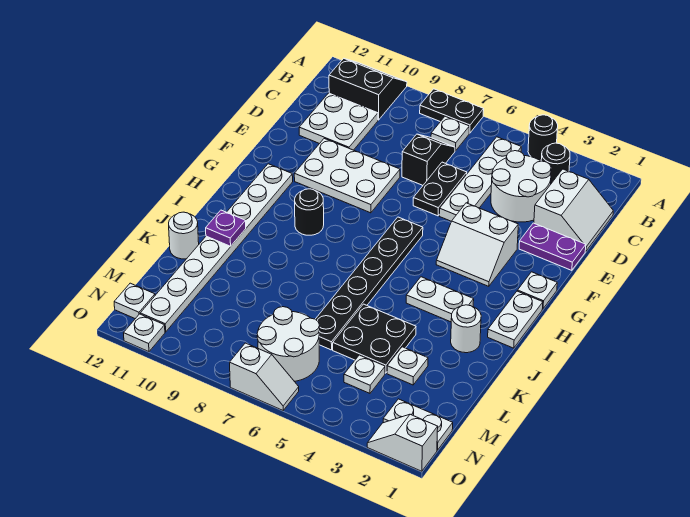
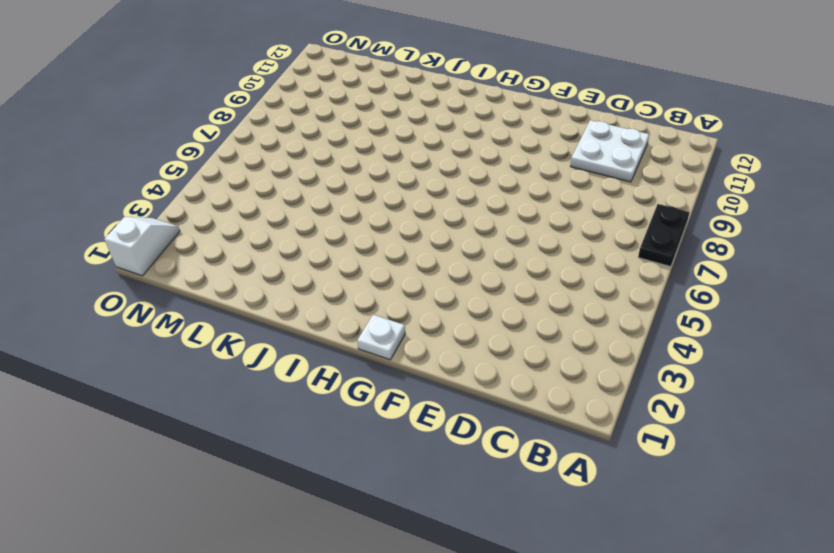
none -> black round brick A4 level 1
none -> black slope A10:B11 level 1 top B
none -> black round brick B3 level 1
none -> white plate B5:E5 level 1

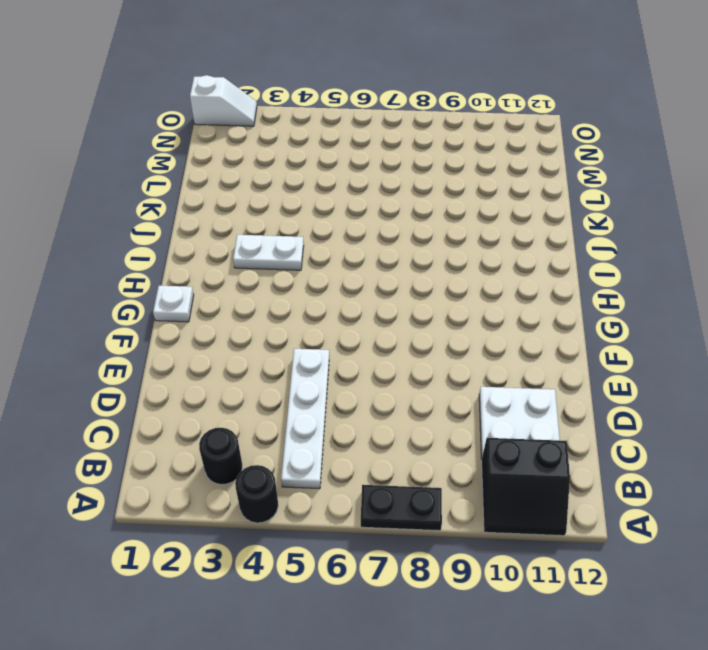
none -> white plate B7 level 1
none -> white slope C1:D2 level 1 top 2
none -> white round brick C3:D4 level 1
none -> black slope C7:D7 level 1 top D

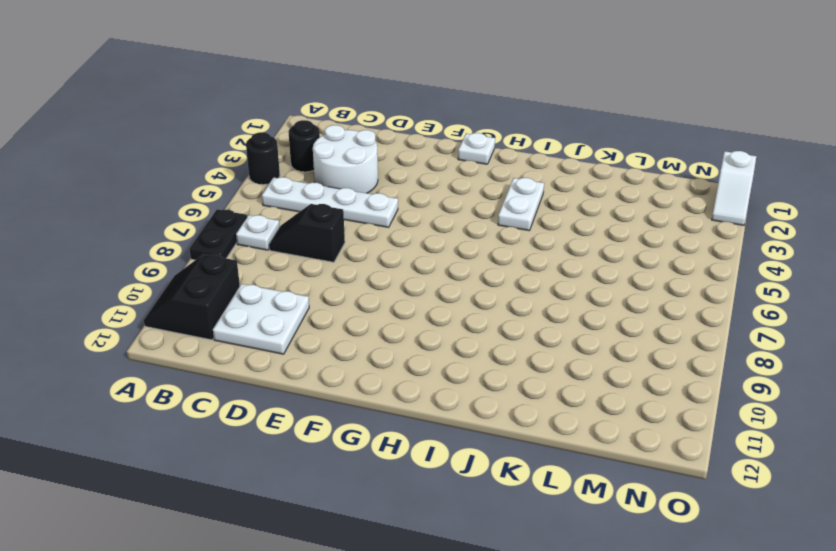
none -> white slope C1:D2 level 1 top 2
none -> black plate D6:E6 level 1
none -> purple plate E1:E2 level 1
none -> white plate E8:F10 level 1

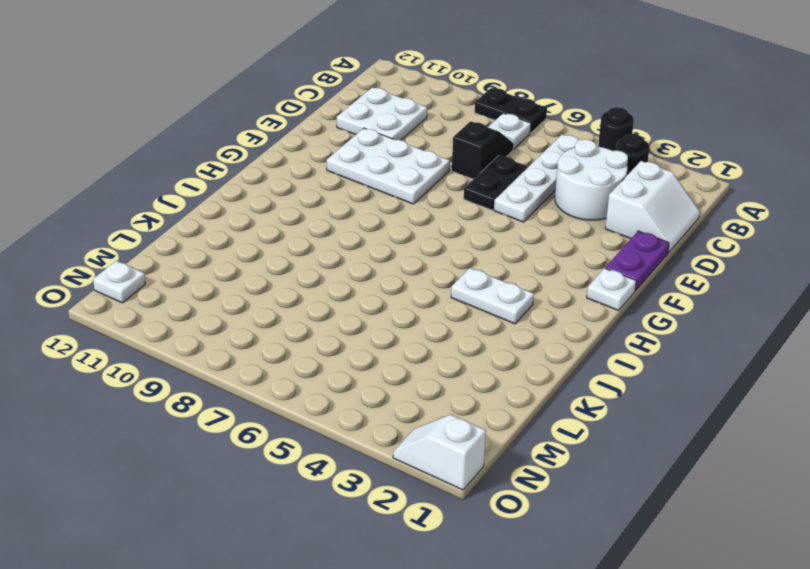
purple plate E1:F1 level 1 -> purple plate E1:E2 level 1
none -> black slope A10:B11 level 1 top B
none -> white slope F3:G4 level 1 top F
none -> black plate G6:L6 level 1
none -> white plate G11:N11 level 1

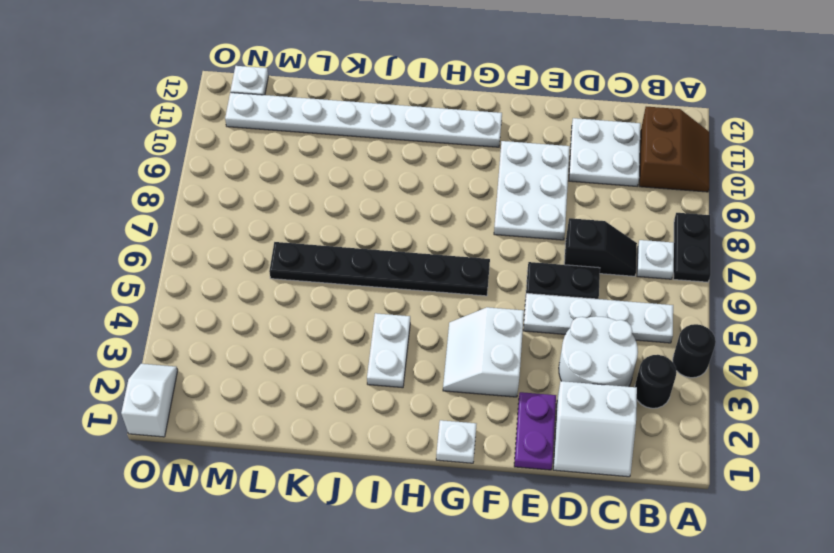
brown slope A10:B11 level 1 top B -> black slope A10:B11 level 1 top B
none -> white plate H1:I1 level 1
none -> black round brick H9 level 1
none -> white round brick J2 level 1
none -> black plate K4:L5 level 1

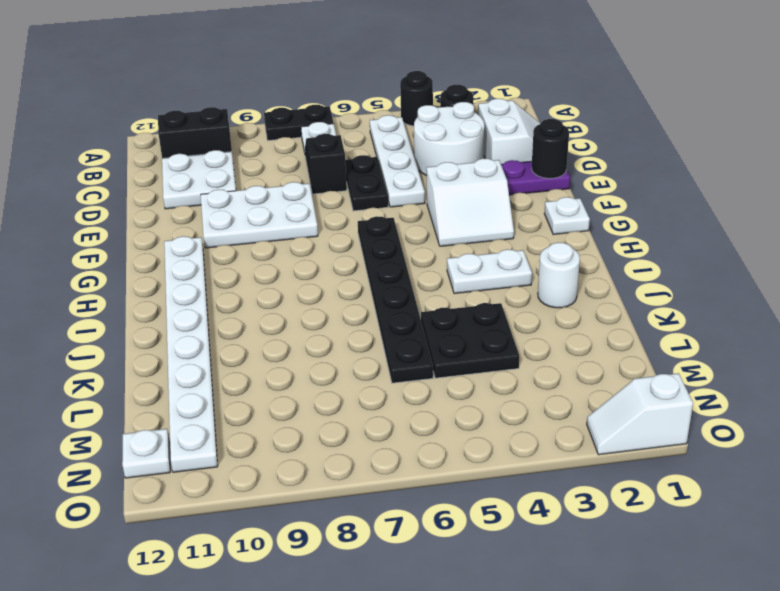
black round brick E1 level 2 -> black round brick H9 level 1
none -> white plate H1:I1 level 1
none -> white round brick K12 level 1
none -> white plate L3 level 1
none -> white plate M4 level 1

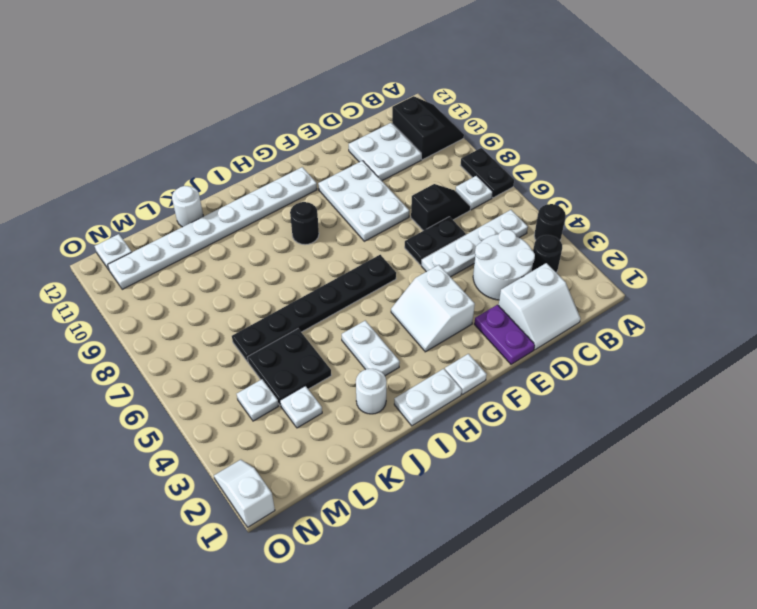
none -> white round brick M6:N7 level 1
none -> white plate N1:N2 level 1
none -> white slope O6:O7 level 1 top 7
none -> white plate O11 level 1

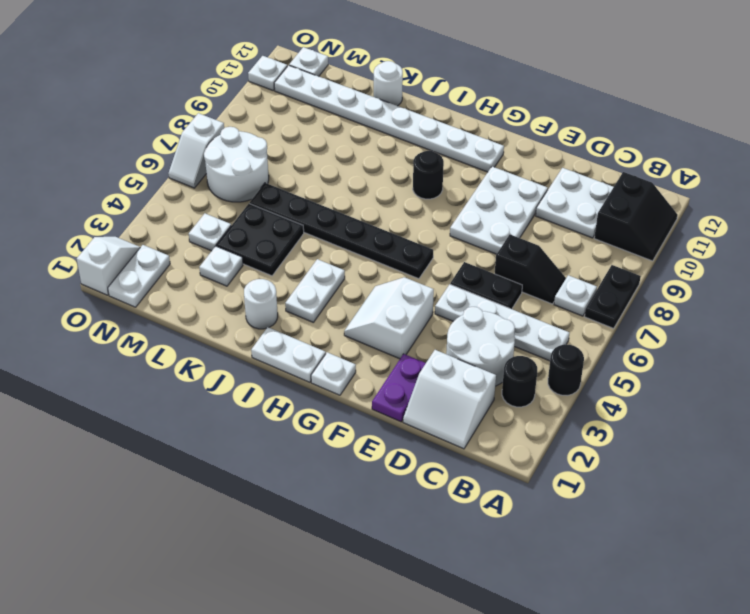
none -> purple plate J11 level 2

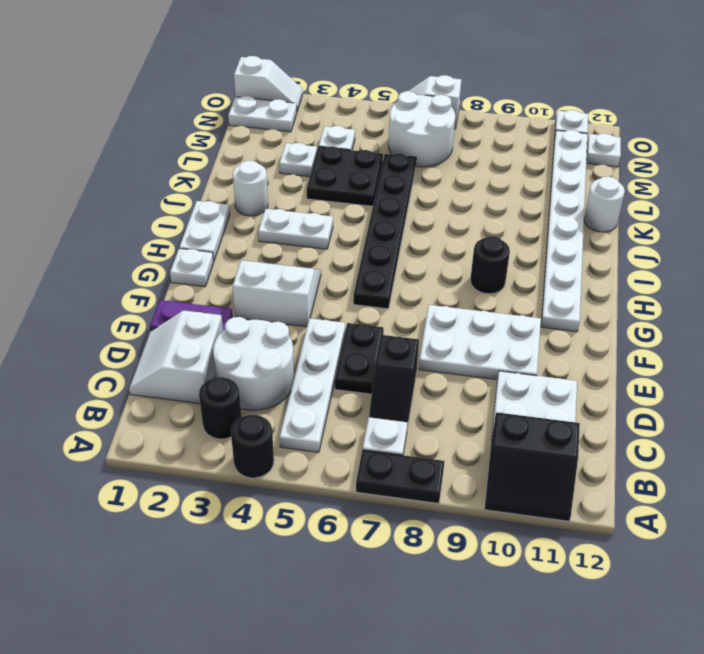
none -> purple plate J11 level 2

